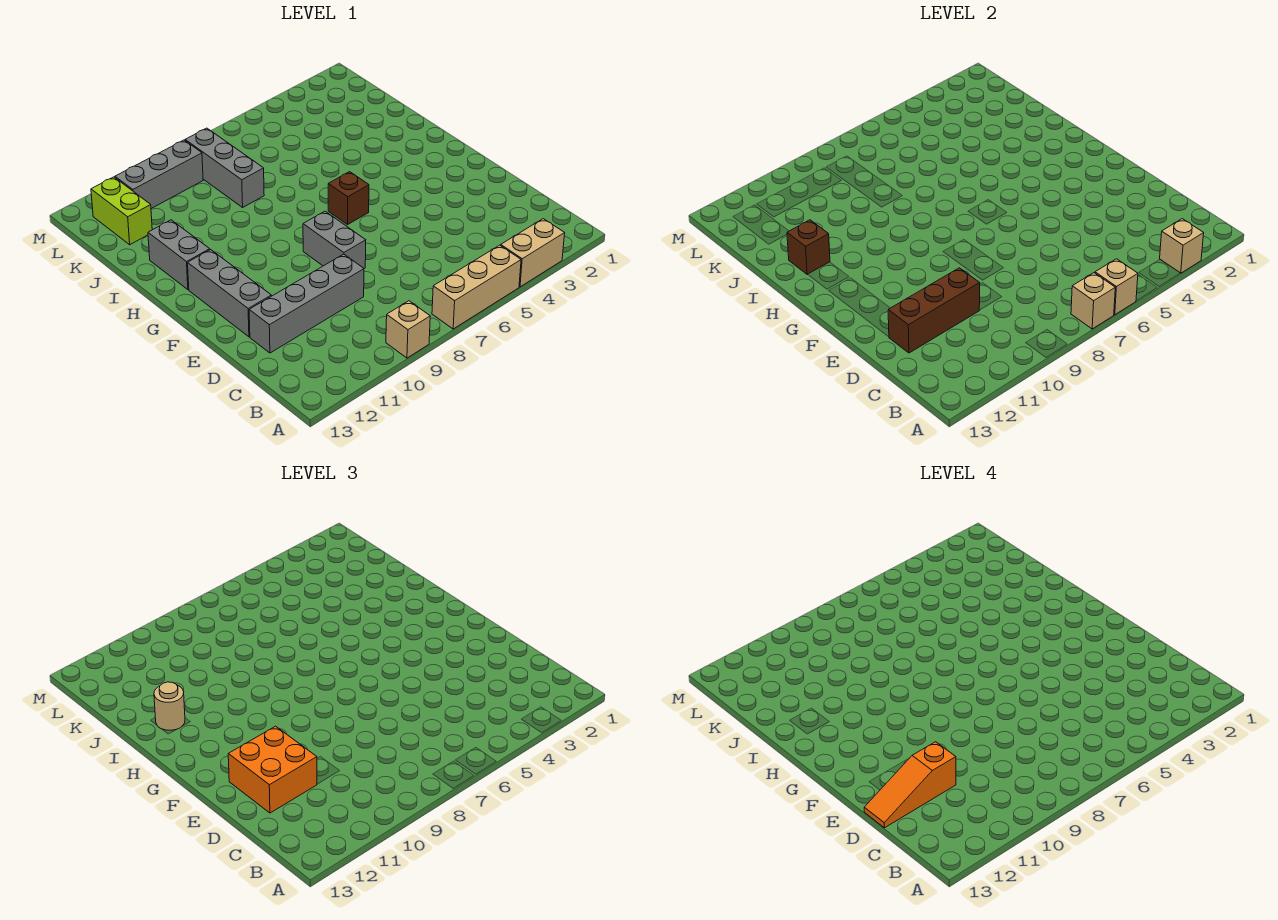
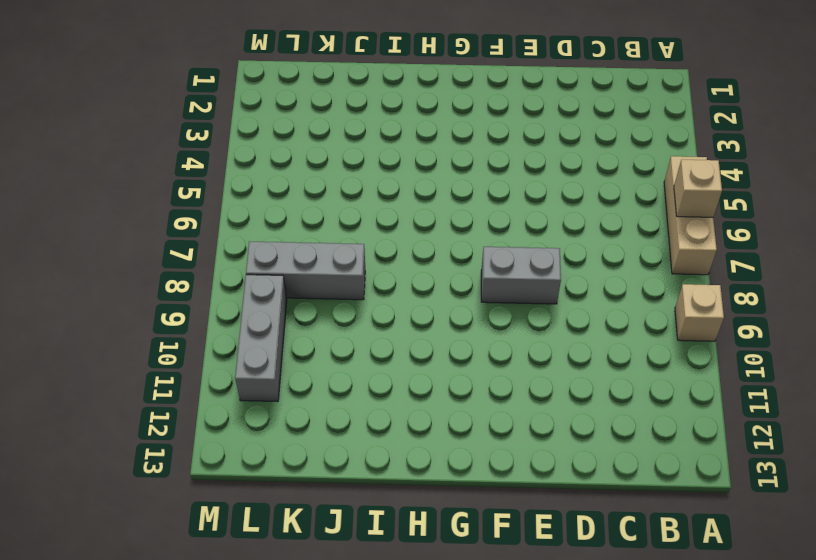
none -> tan brick A3:A4 level 1
none -> grey brick D9:D12 level 1
none -> grey brick E12:G12 level 1

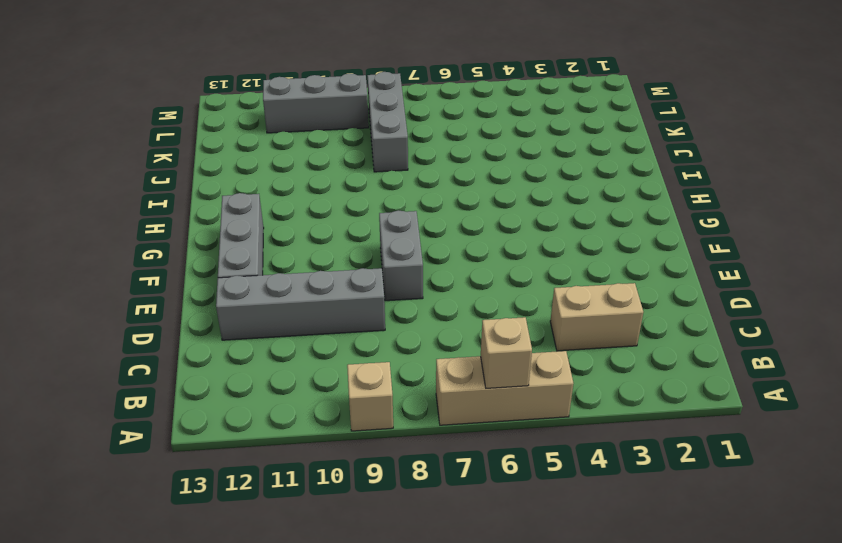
tan brick C3:C4 level 1 -> tan brick A3:A4 level 1
none -> brown brick G6 level 1
none -> grey brick H12:I12 level 1
none -> lime brick K12:L12 level 1

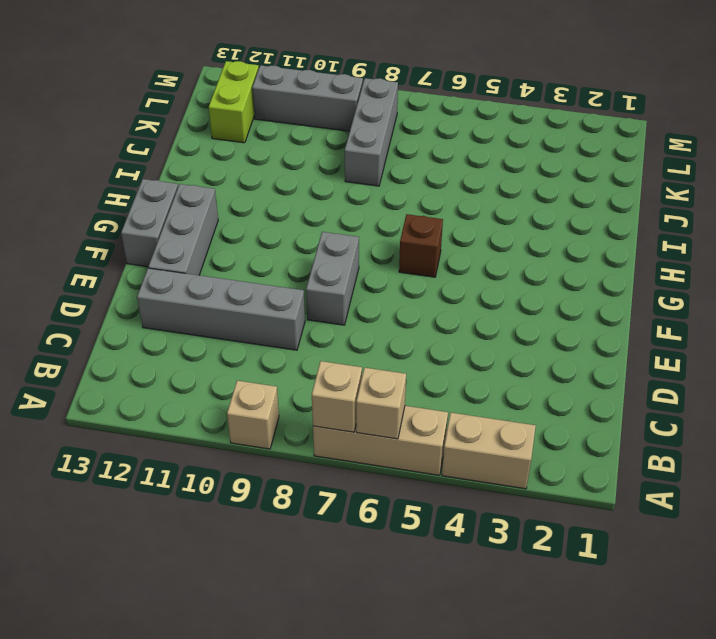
grey brick F13:G13 level 1 -> grey brick H12:I12 level 1
none -> tan brick A3 level 2
none -> brown brick D10:D12 level 2
none -> brown brick I12 level 2

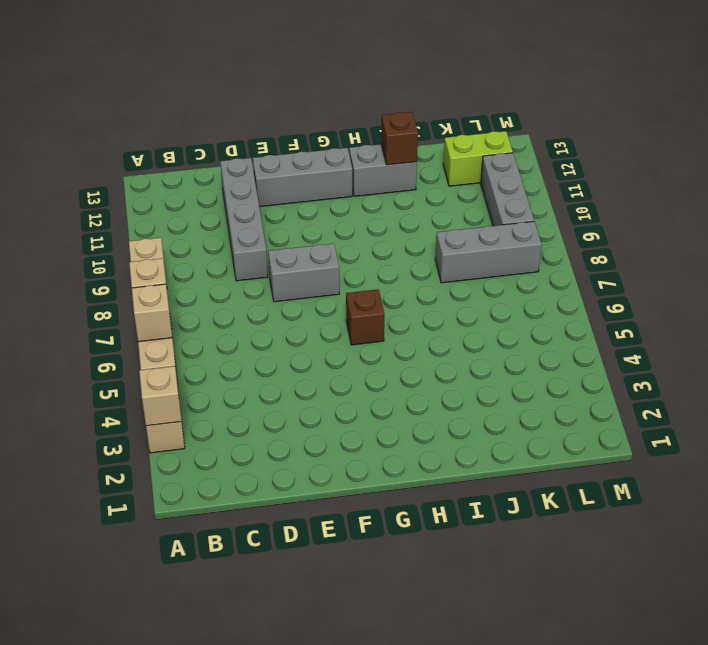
none -> brown brick D10:D12 level 2
none -> orange brick D11:E12 level 3
none -> tan round brick I12 level 3

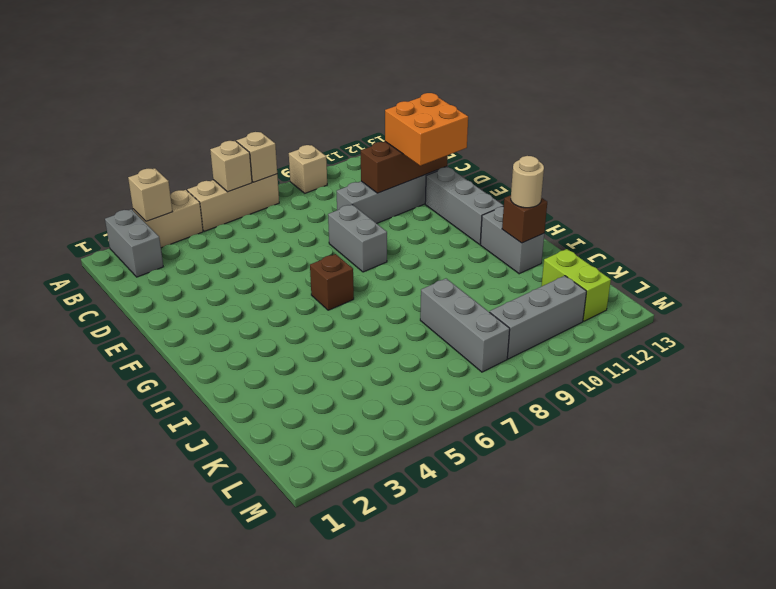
grey brick A2:B2 level 1 -> none
none -> orange slope D11:D13 level 4 top 11

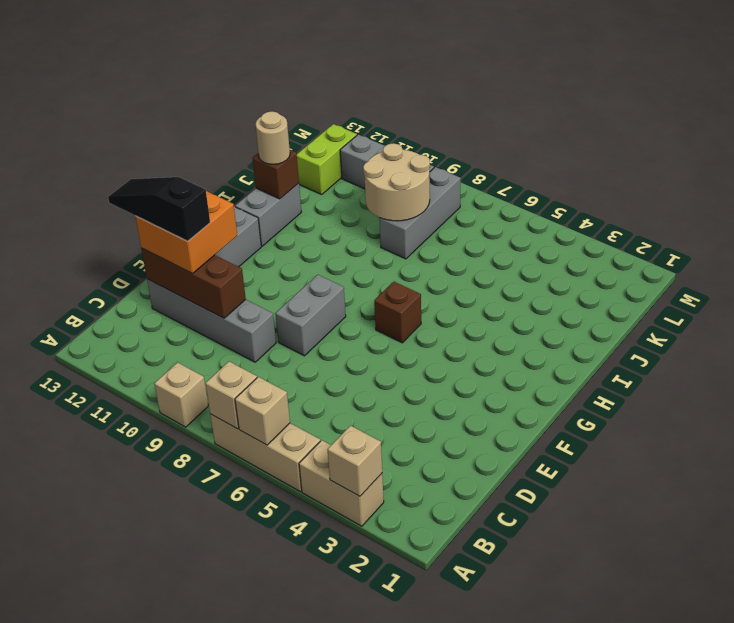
black slope D11:D13 level 4 top 11 -> orange slope D11:D13 level 4 top 11
tan round brick J8:K9 level 2 -> none

